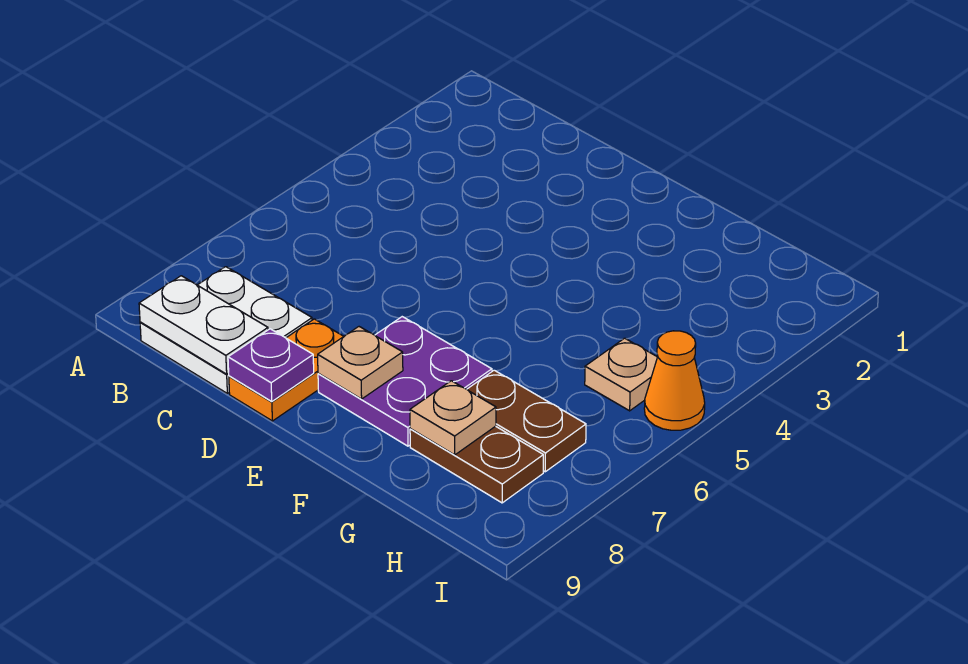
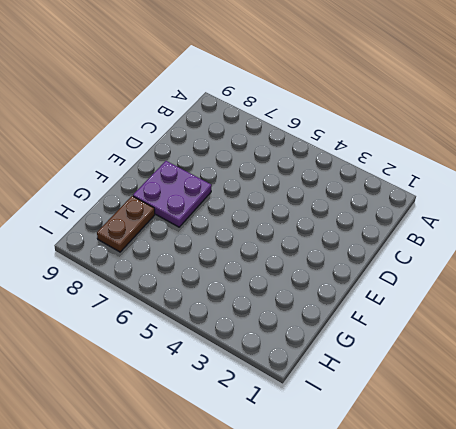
none -> white plate B8:C9 level 1
none -> orange plate D8:D9 level 1

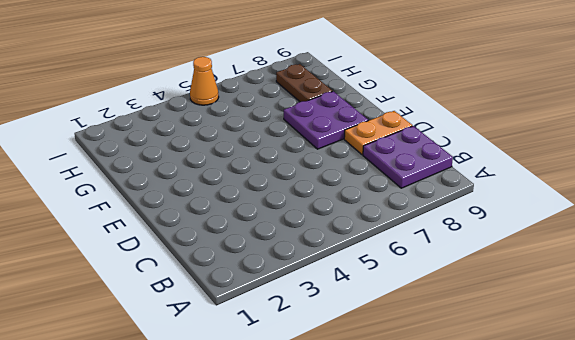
purple plate B8:C9 level 1 -> white plate B8:C9 level 1
none -> brown plate G7:H7 level 1
none -> tan plate H5 level 1

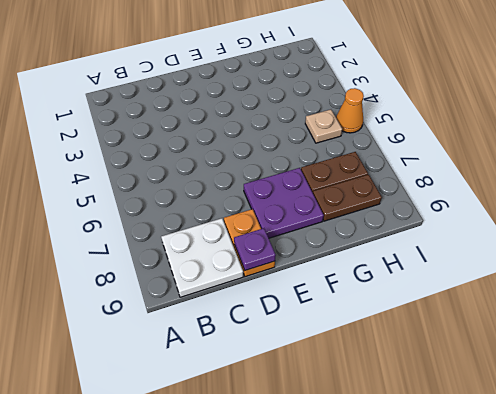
none -> white plate B9:C9 level 2
none -> tan plate E8 level 2

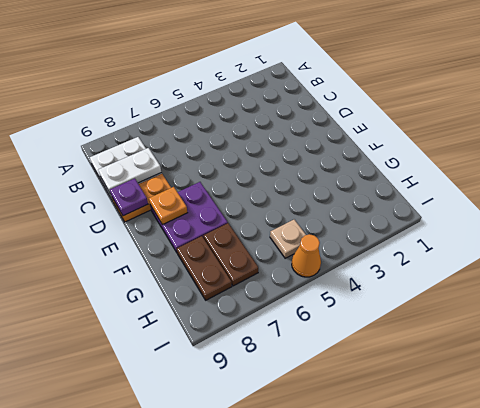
white plate C8:C9 level 2 -> white plate B9:C9 level 2
orange plate E8 level 2 -> tan plate E8 level 2
none -> tan plate G8 level 2

